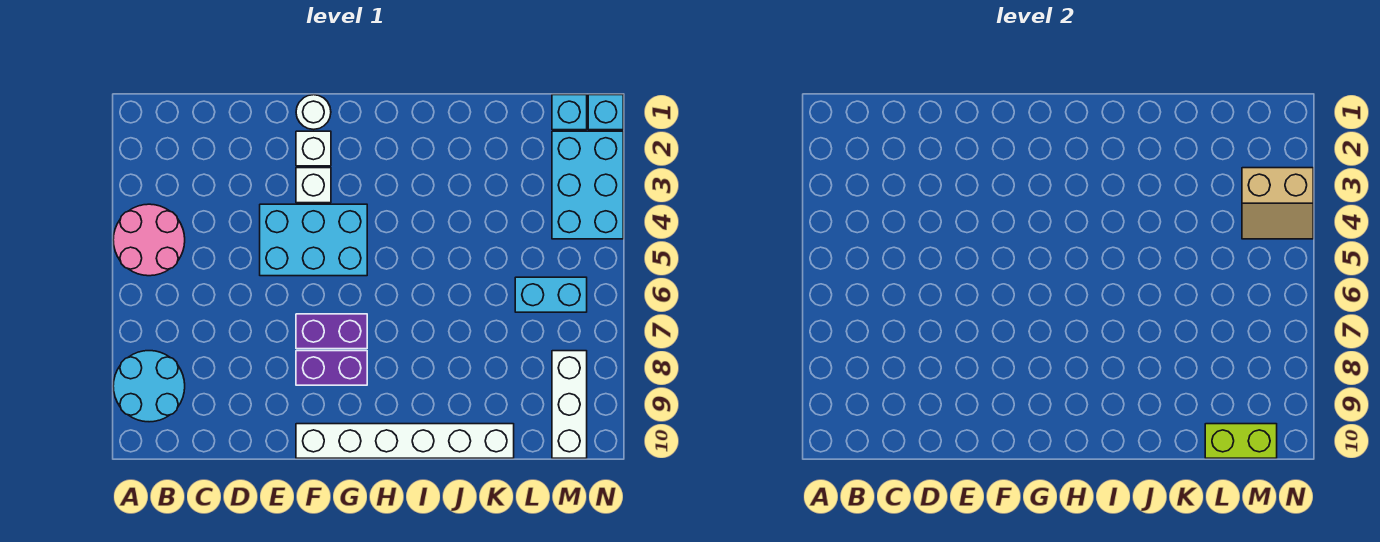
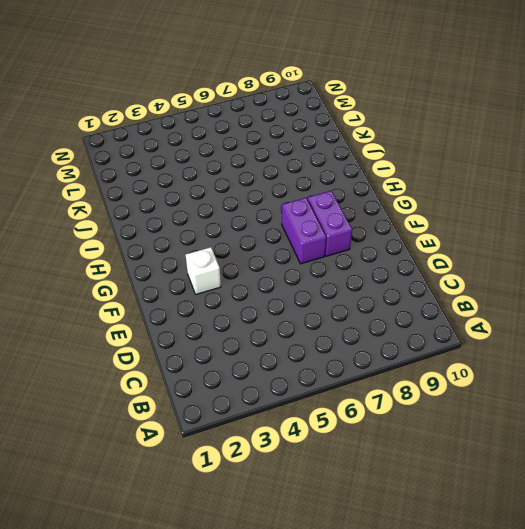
none -> pink round brick A4:B5 level 1
none -> cyan round brick A8:B9 level 1
none -> cyan brick E4:G5 level 1

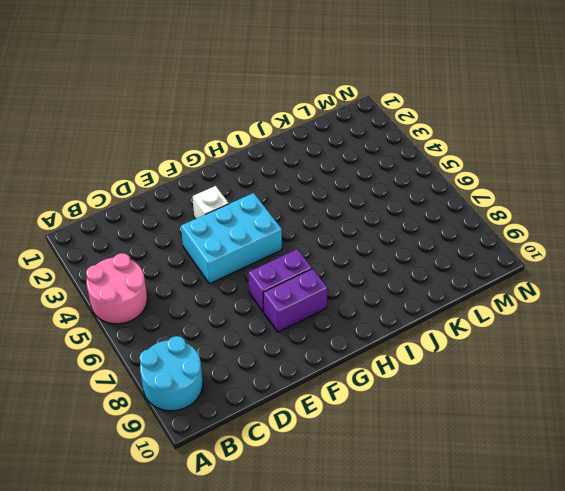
none -> white round brick F1 level 1
none -> white brick F2 level 1
none -> white brick F10:K10 level 1

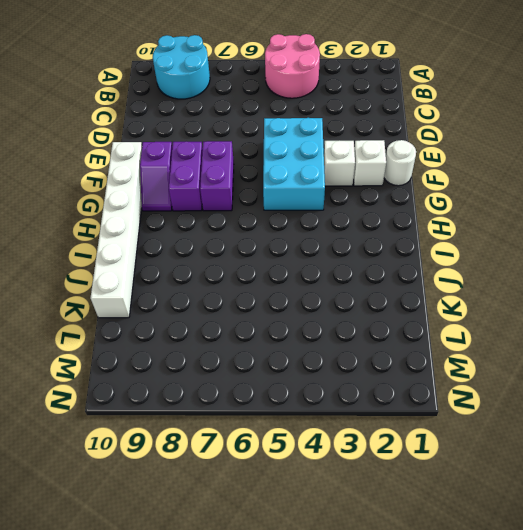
purple slope F9:G9 level 1 top F -> none
none -> cyan brick L6:M6 level 1
none -> cyan brick M1 level 1
none -> cyan brick M2:N4 level 1

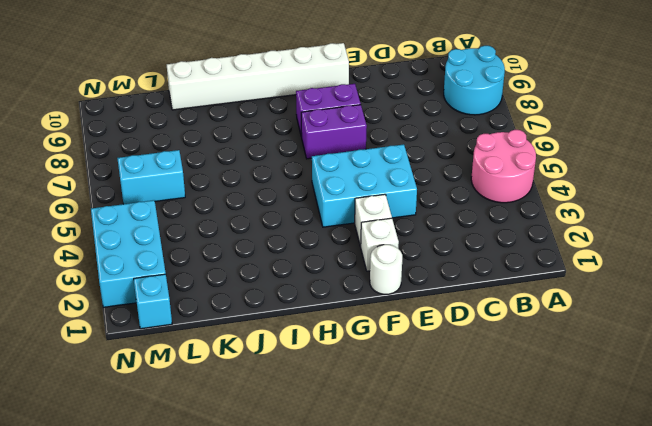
none -> white brick M8:M10 level 1
none -> cyan brick N1 level 1
none -> lime brick L10:M10 level 2

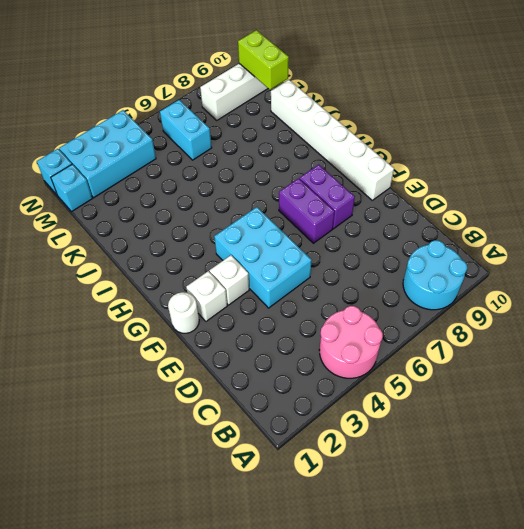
none -> tan slope M3:N4 level 2 top 3

